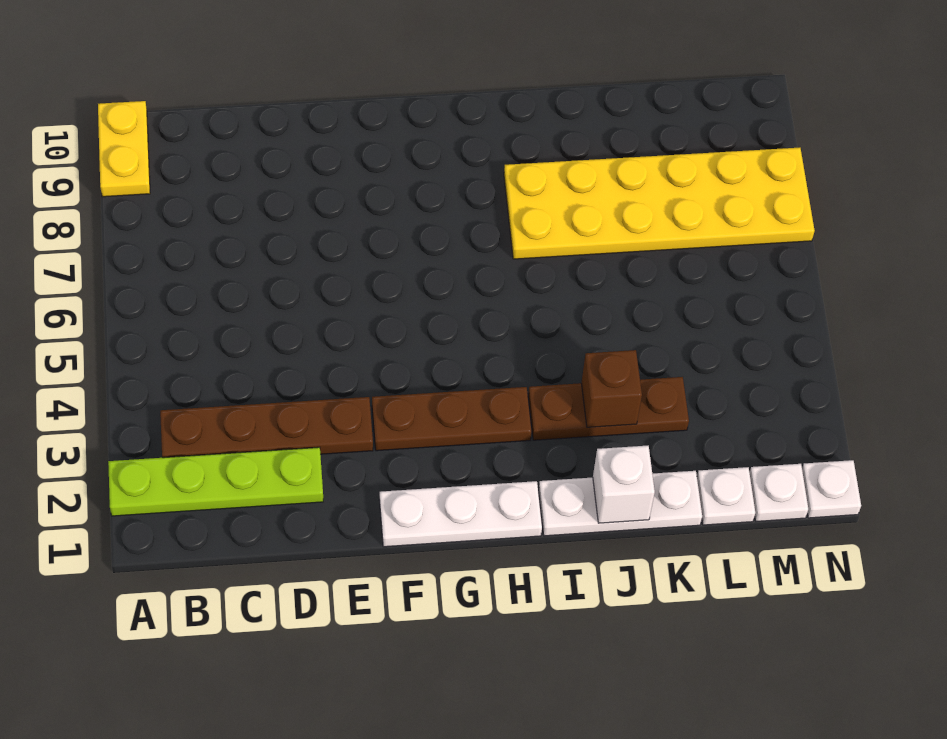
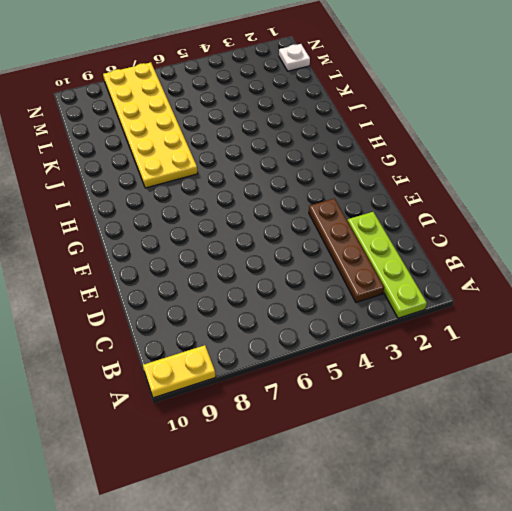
none -> white plate F1:H1 level 1
none -> brown plate F3:H3 level 1
none -> white plate I1:K1 level 1

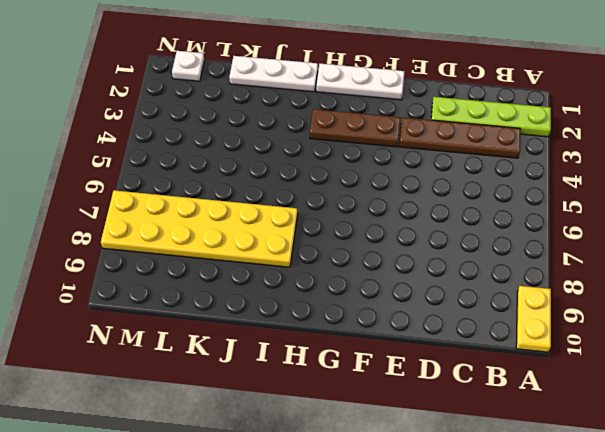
none -> brown plate I3:K3 level 1
none -> white plate L1 level 1
none -> white plate N1 level 1

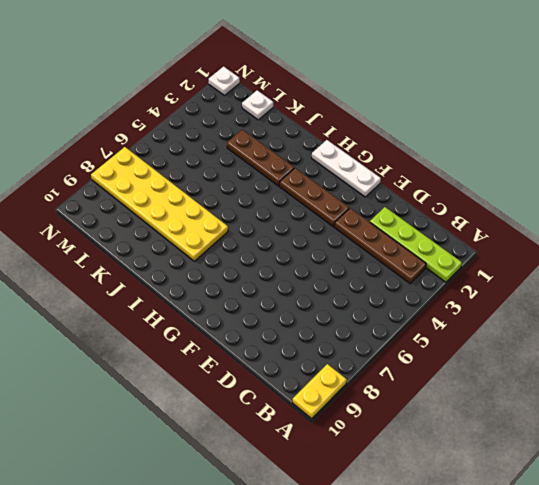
none -> white plate I1:K1 level 1
none -> white plate M1 level 1
none -> white brick J1 level 2

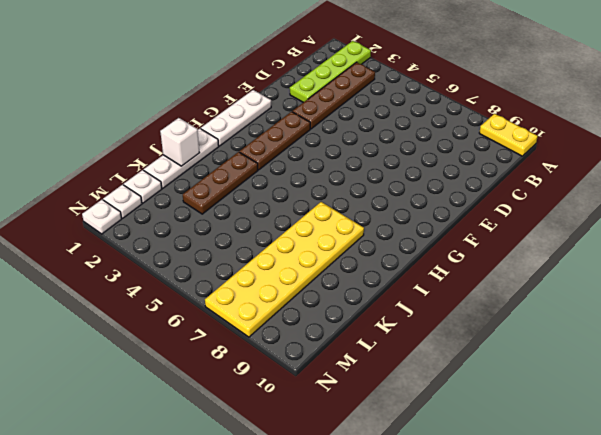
none -> brown brick J3 level 2

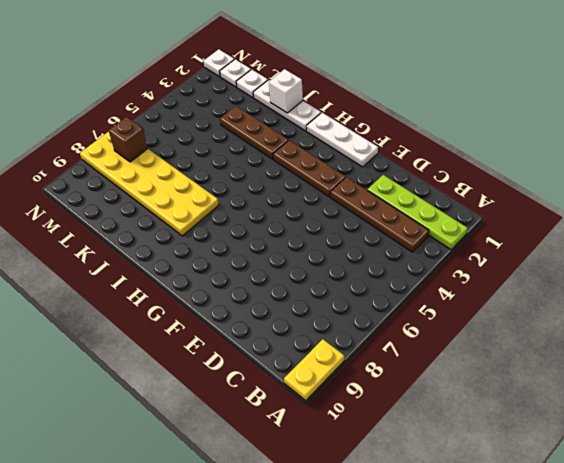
brown brick M7 level 2 -> brown brick J3 level 2

